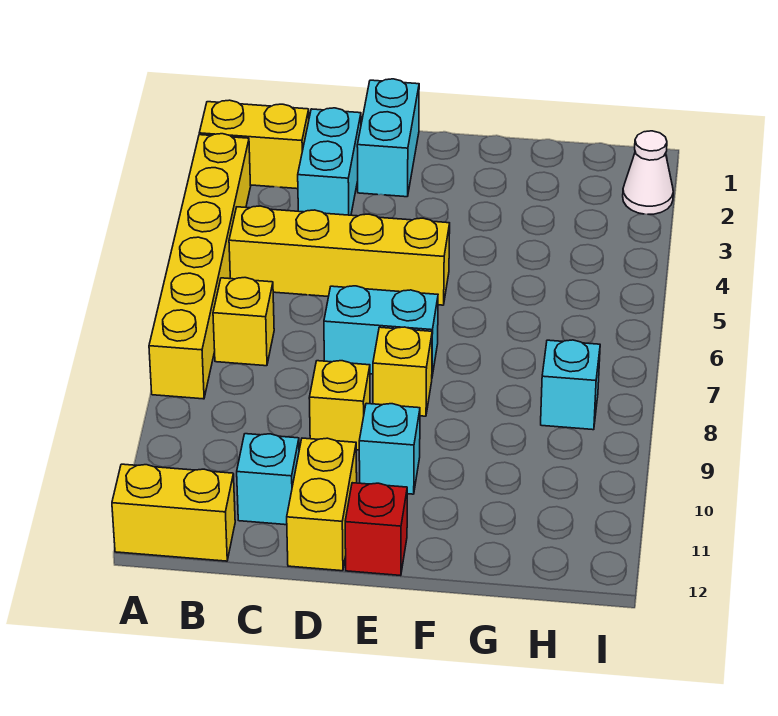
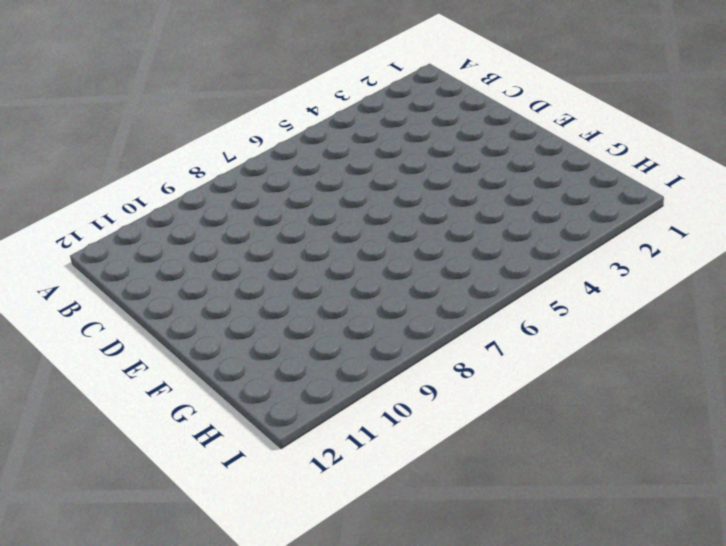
none -> yellow brick A2:B2 level 1
none -> yellow brick A3:A8 level 1
none -> yellow brick A12:B12 level 1

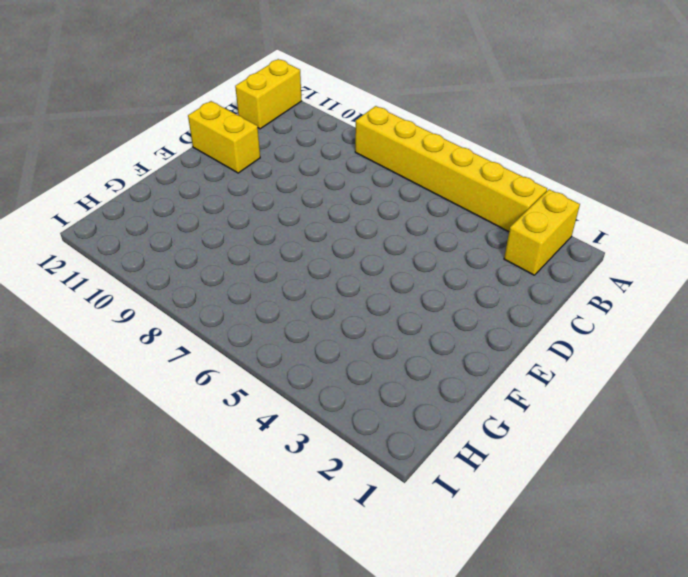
none -> yellow brick B5:E5 level 1
none -> yellow brick B7 level 1
none -> cyan brick C2:C3 level 1

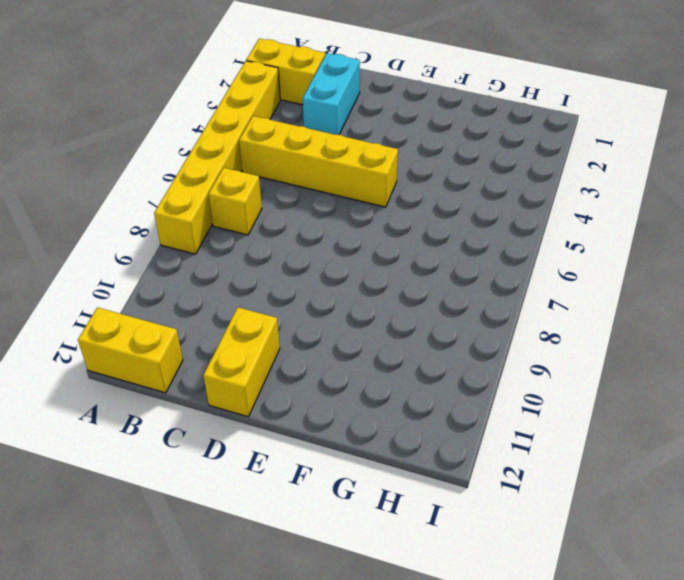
none -> cyan brick C11 level 1
none -> cyan brick D1:D2 level 1
none -> cyan brick D7:E7 level 1

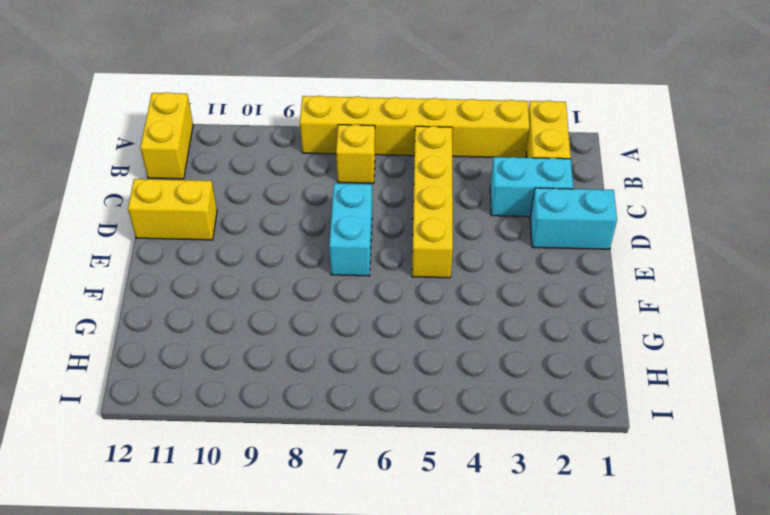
none -> cyan brick C11 level 1
none -> yellow brick D9 level 1
none -> yellow brick E8 level 1

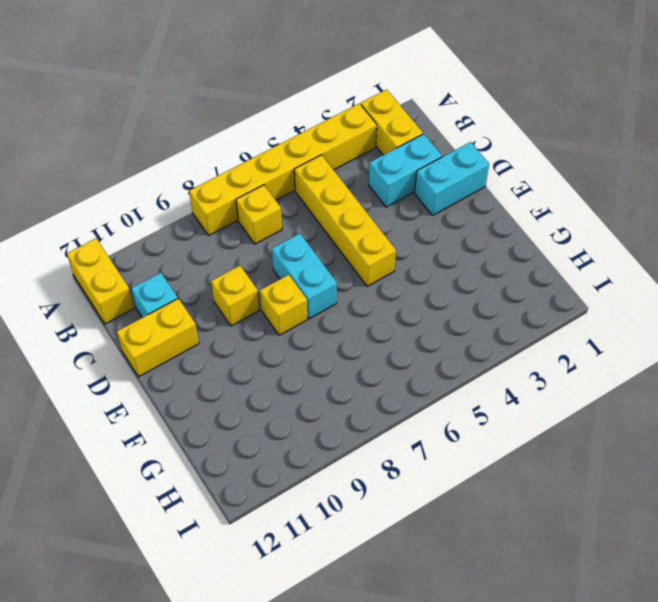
none -> cyan brick E10 level 1
none -> red brick E12 level 1
none -> cyan brick H8 level 1

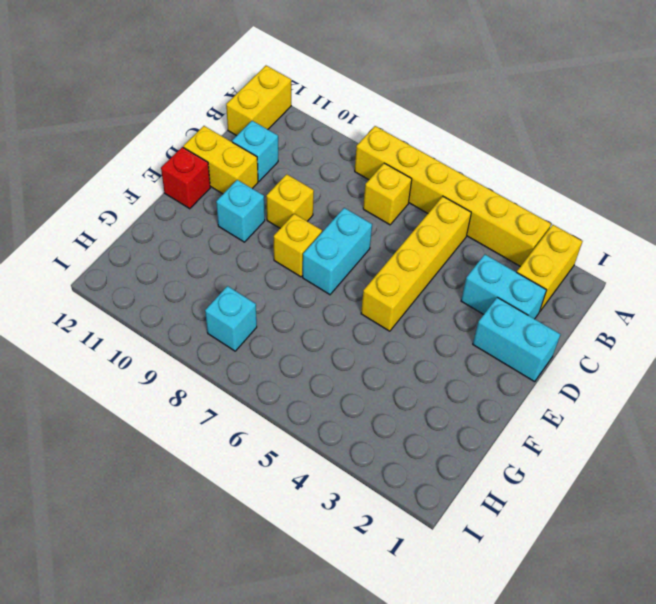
none -> white cone I2 level 1

